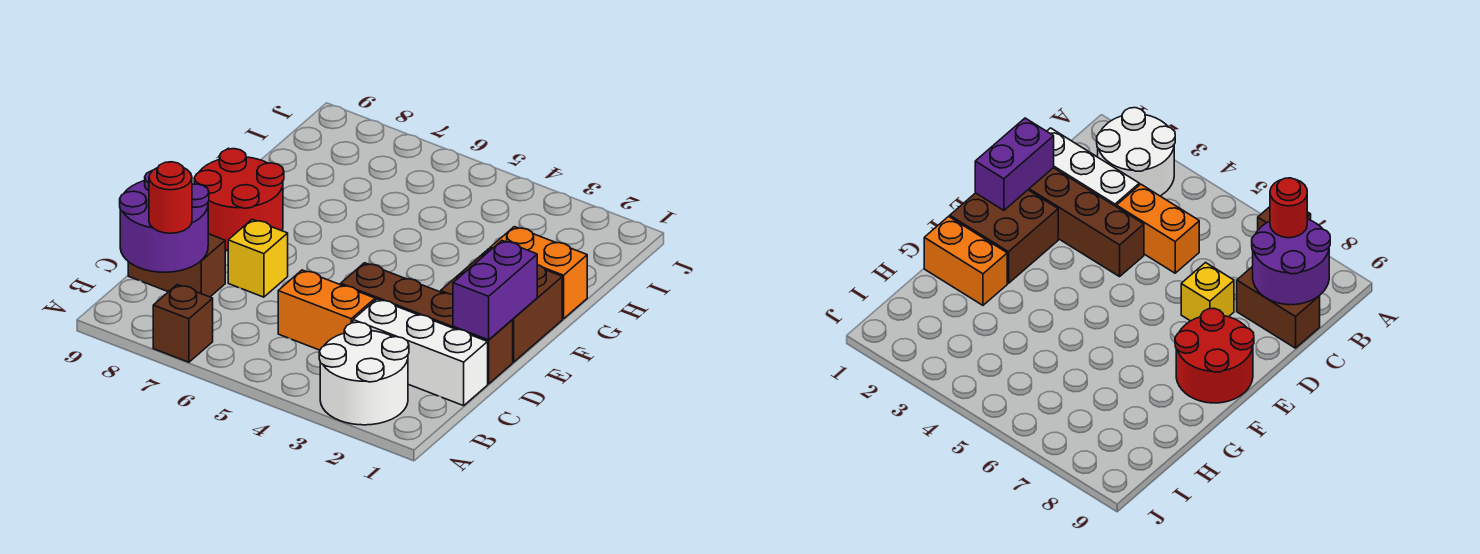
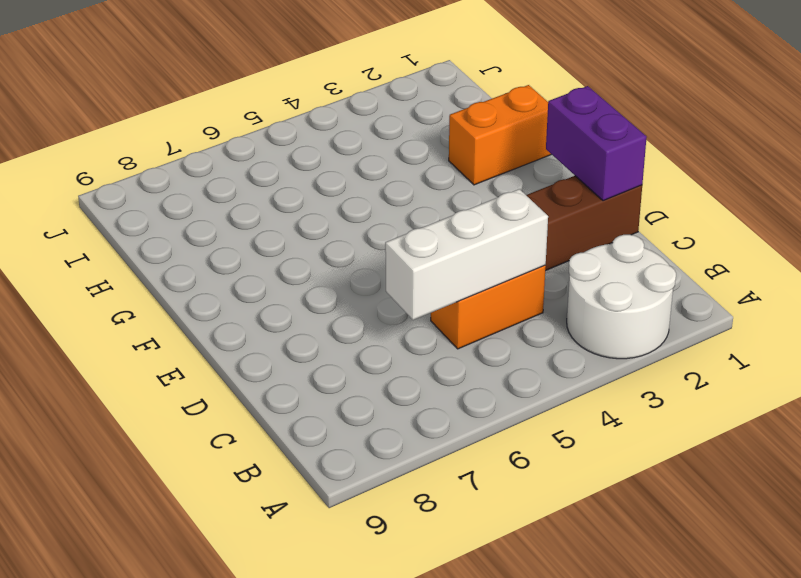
white brick C4:C6 level 2 -> white brick C1:C3 level 1
none -> brown brick A7 level 1
none -> brown brick C8:C9 level 1
none -> yellow brick D7 level 1

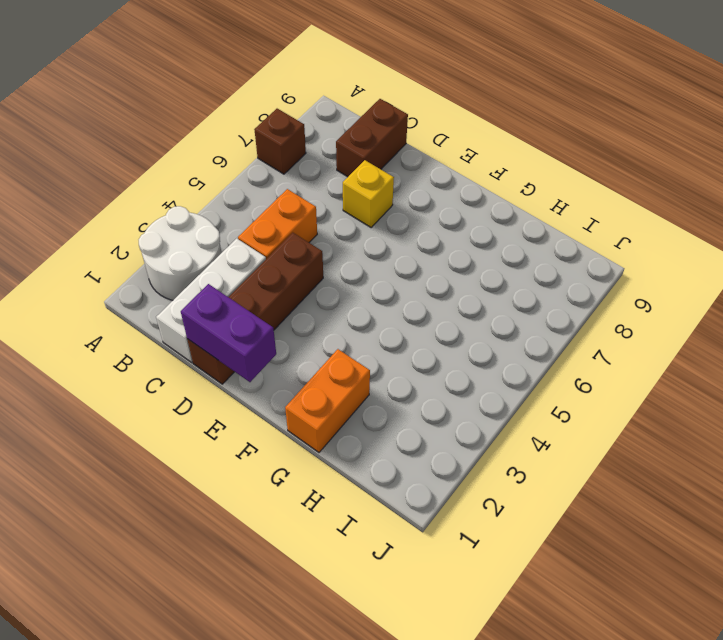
none -> brown brick E1:F2 level 1
none -> red round brick E8:F9 level 1
none -> purple round brick B8:C9 level 2

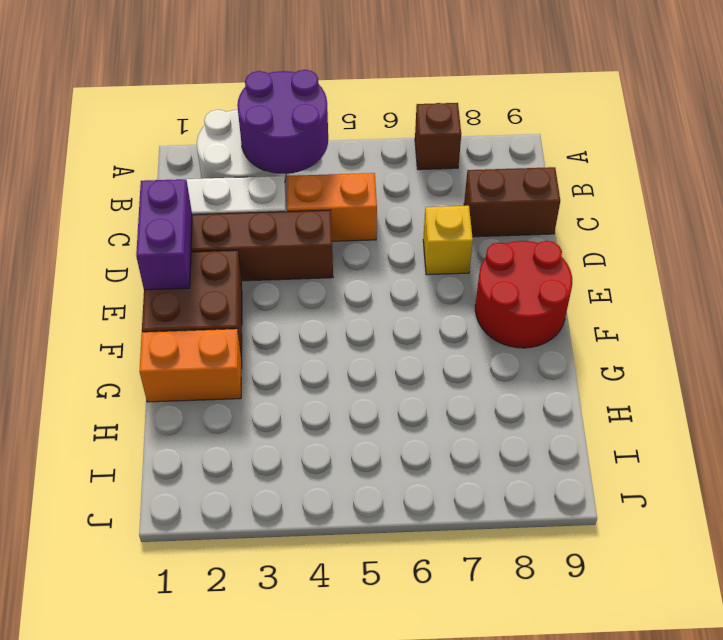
purple round brick A3:B4 level 2 -> purple round brick B8:C9 level 2
none -> red round brick B8 level 3

